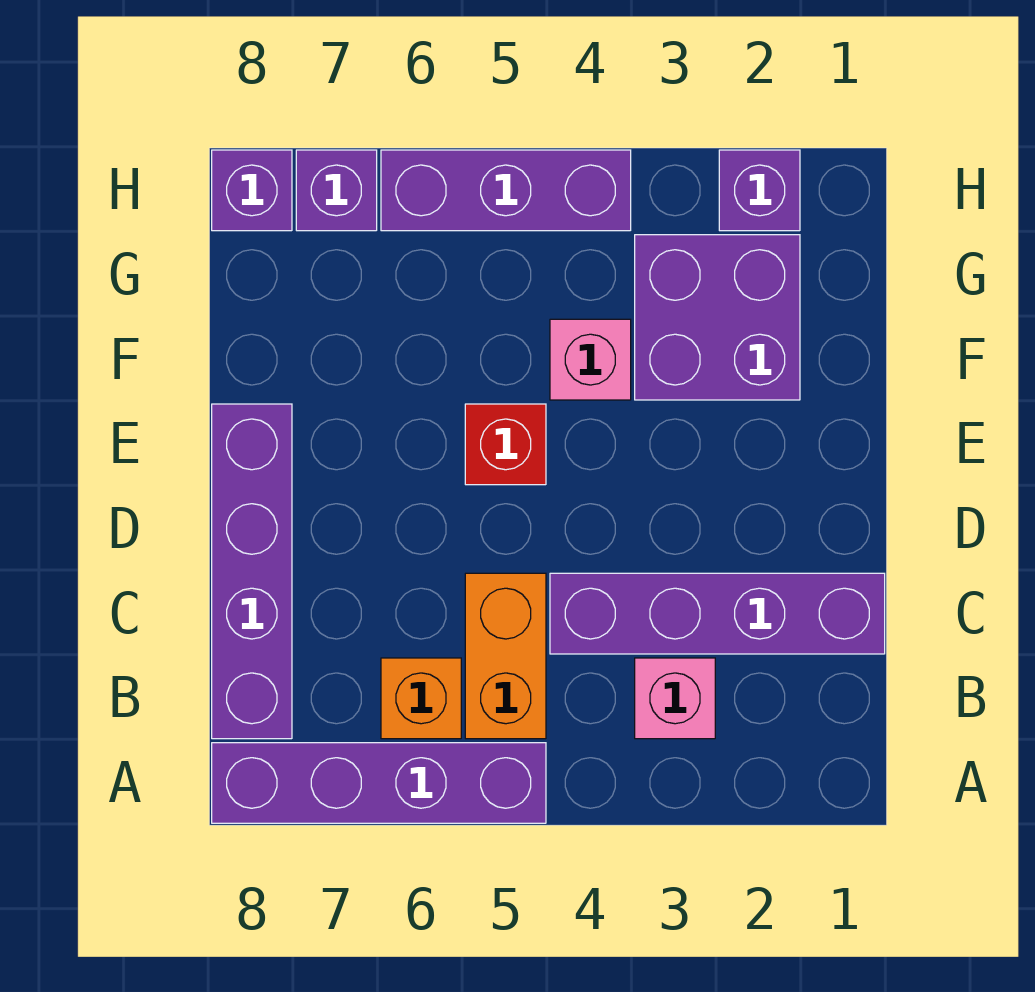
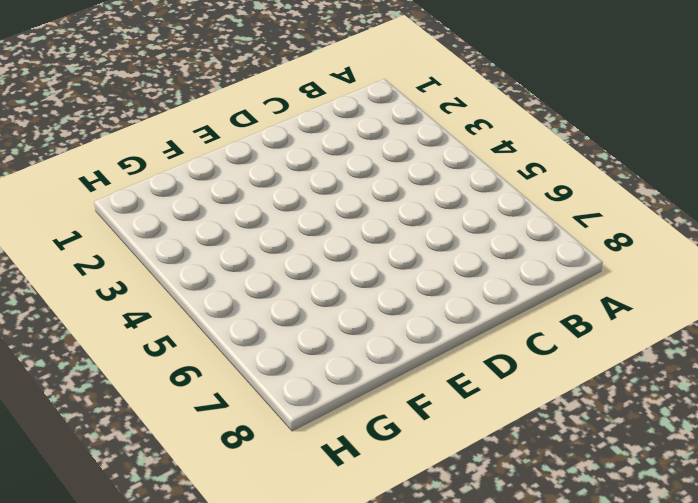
none -> purple brick A5:A8 level 1
none -> pink brick B3 level 1
none -> orange brick B5:C5 level 1

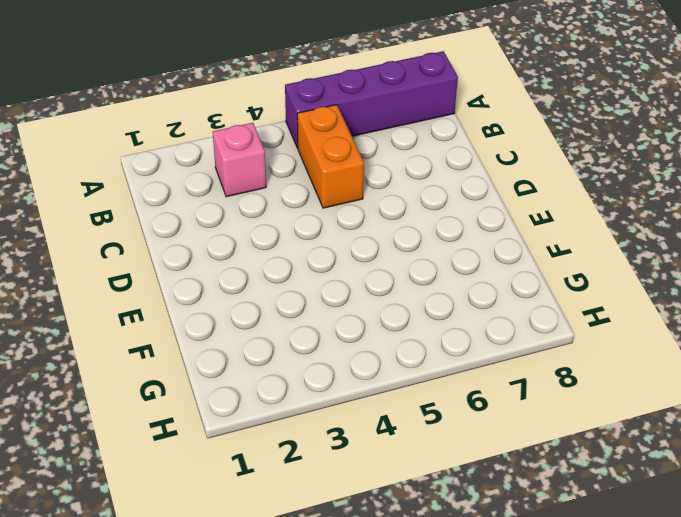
none -> orange brick B6 level 1
none -> purple brick B8:E8 level 1
none -> purple brick C1:C4 level 1

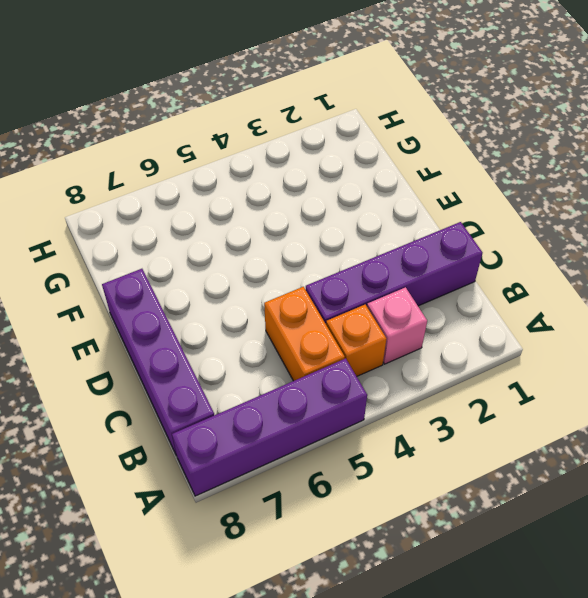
orange brick B4 level 1 -> orange brick B6 level 1
none -> red brick E5 level 1
none -> purple brick F2:G3 level 1
none -> pink brick F4 level 1

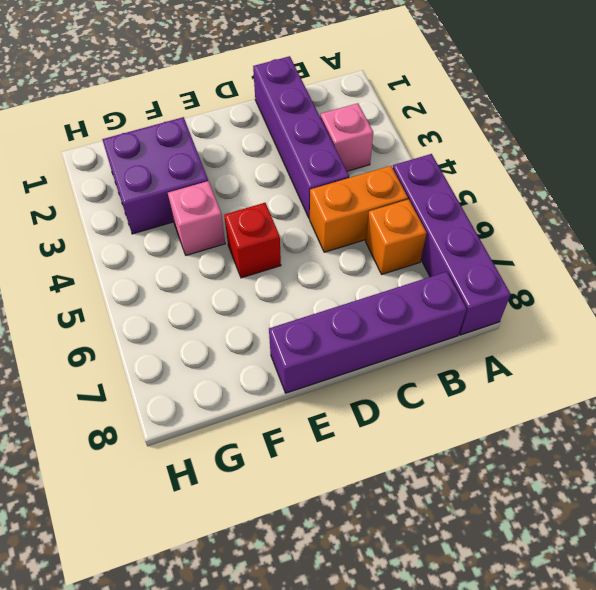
none -> purple brick H2 level 1
none -> purple brick H4:H6 level 1
none -> purple brick H7 level 1

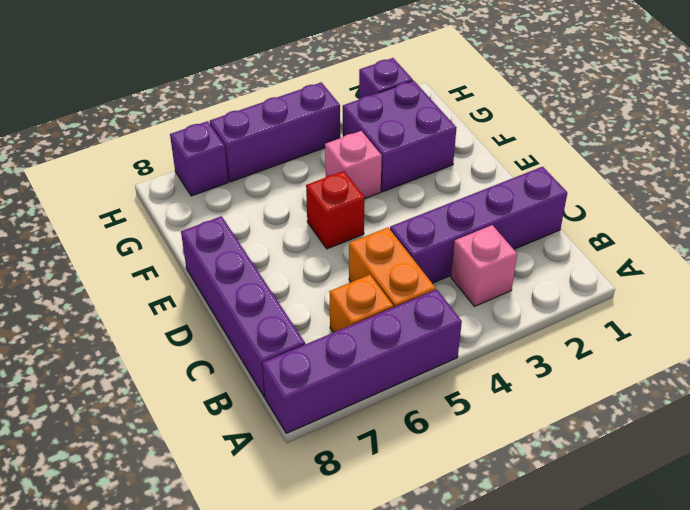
none -> purple brick H8 level 1

